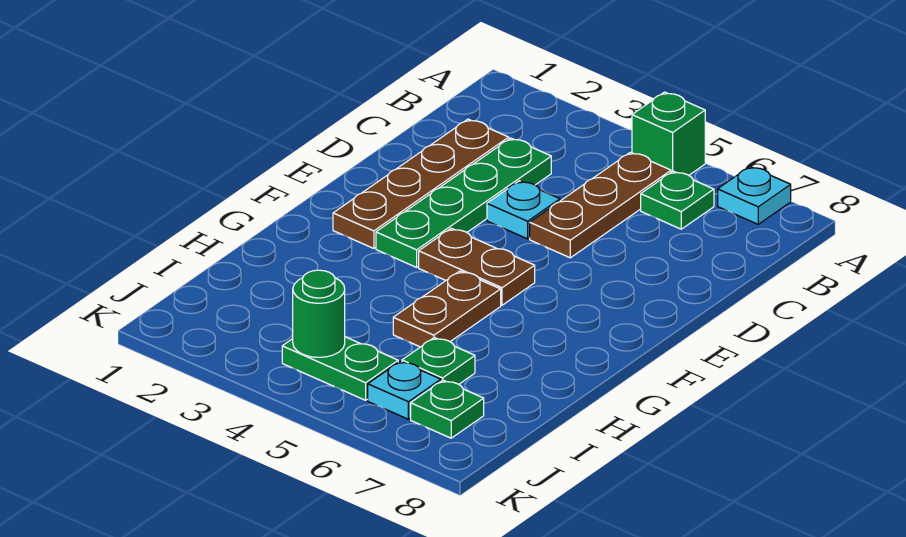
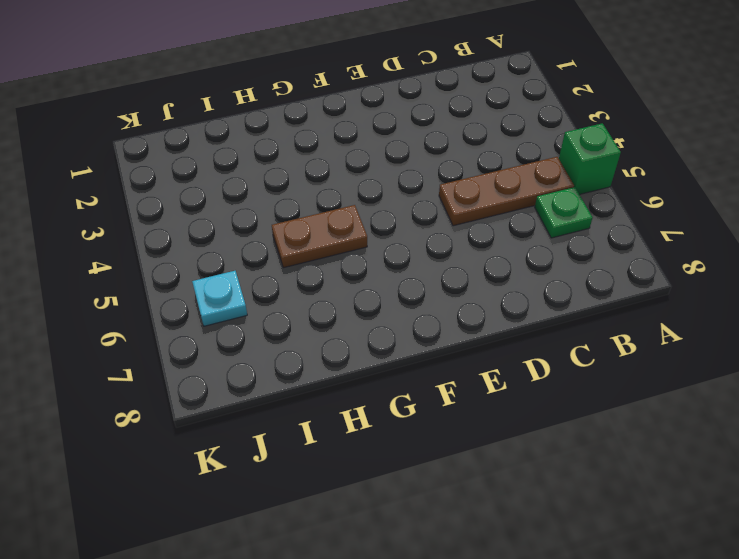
none -> cyan plate A7 level 1
none -> brown plate C2:F2 level 1
none -> green plate C3:F3 level 1

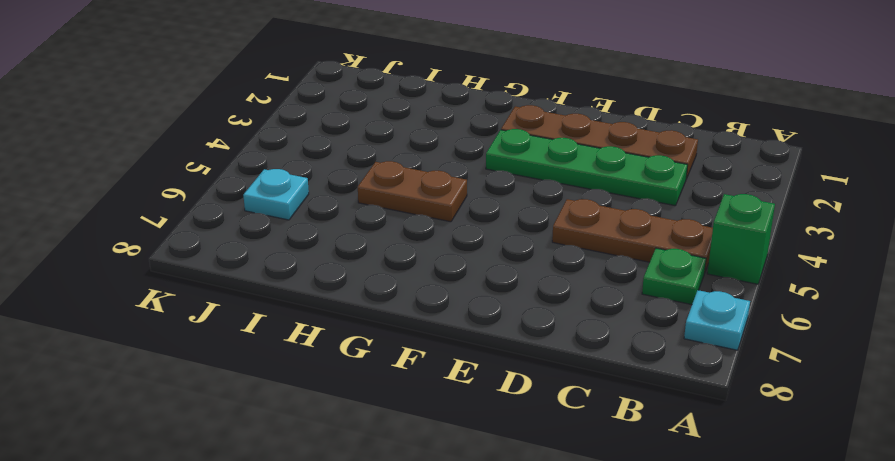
none -> cyan plate D4 level 1
none -> brown plate F4:F5 level 1
none -> green plate I6 level 1

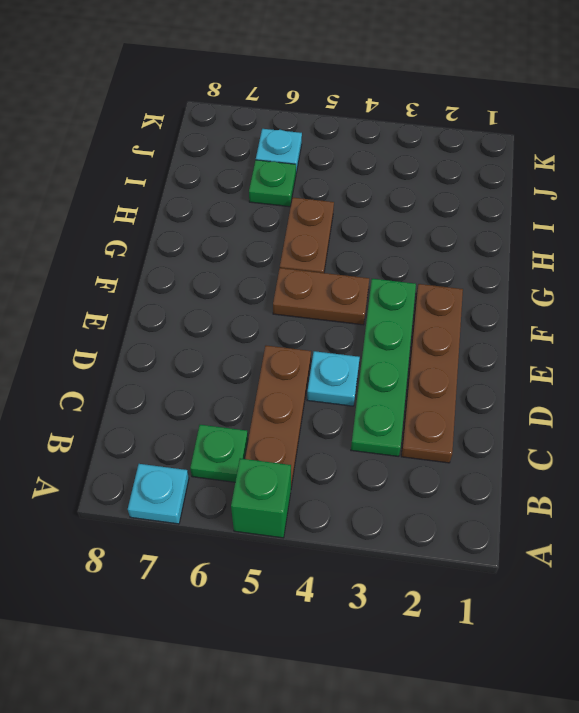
none -> green plate J4:J5 level 1
none -> green plate J7 level 1
none -> green round brick J4 level 2

